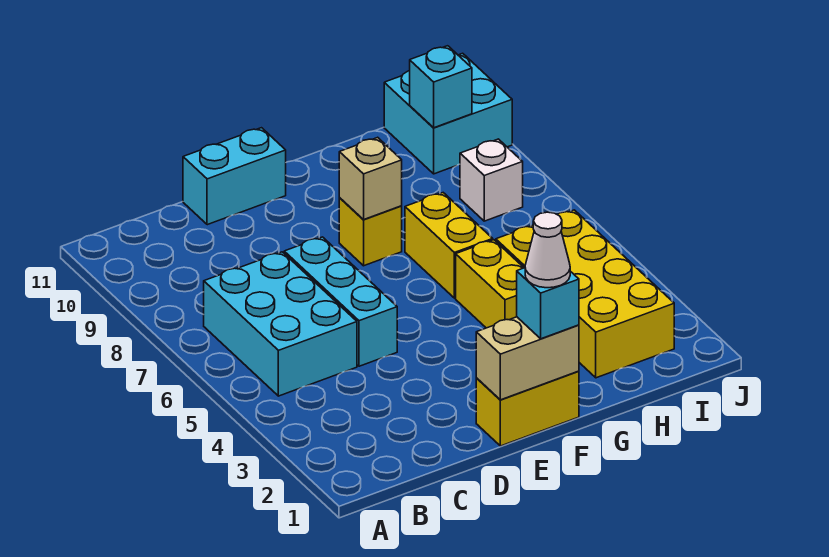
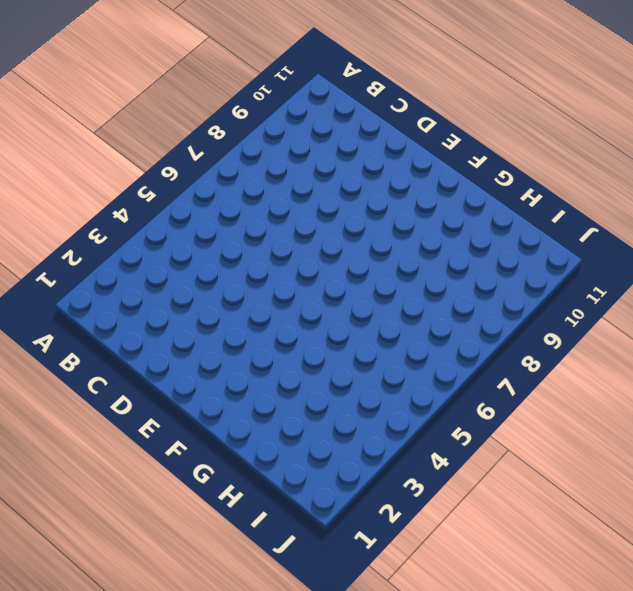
none -> cyan brick B5:C7 level 1
none -> cyan brick D5:D7 level 1
none -> cyan brick D11:E11 level 1

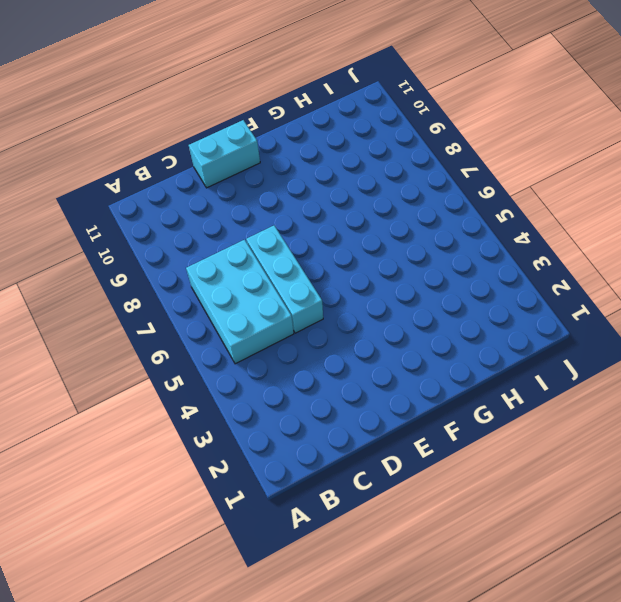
none -> yellow brick E1:F1 level 1
none -> yellow brick F8 level 1
none -> yellow brick G4:G5 level 1

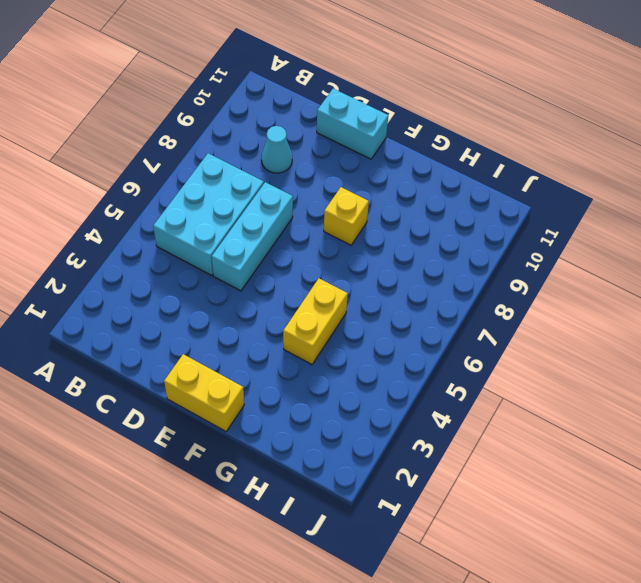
cyan cone C9 level 1 -> none
none -> yellow brick G6:G7 level 1
none -> yellow brick H2:I5 level 1
none -> white brick I8 level 1

